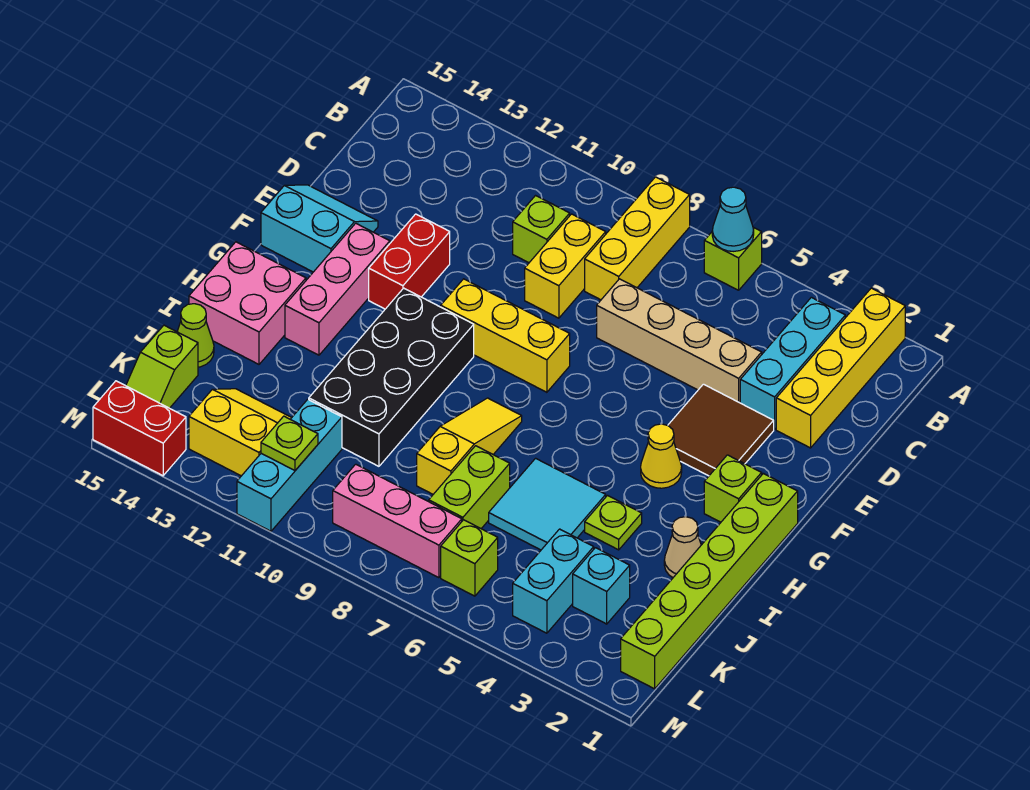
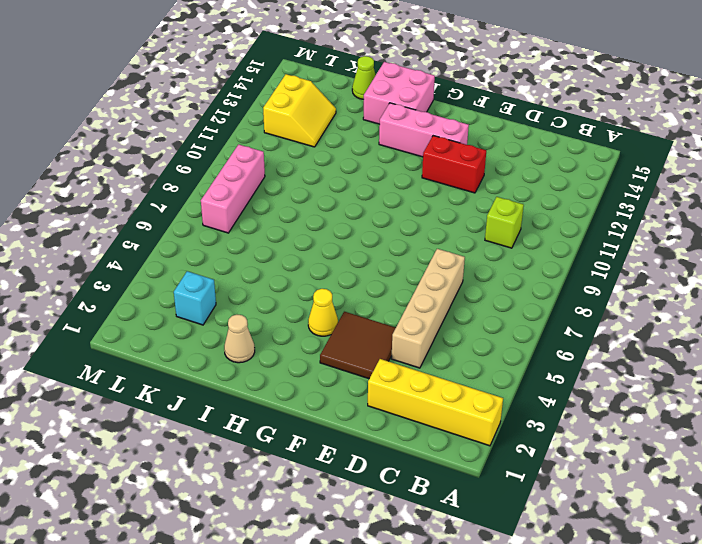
none -> lime brick A6 level 1
none -> yellow brick A8:C8 level 1
none -> cyan brick B3:D3 level 1
none -> yellow brick C9:D9 level 1

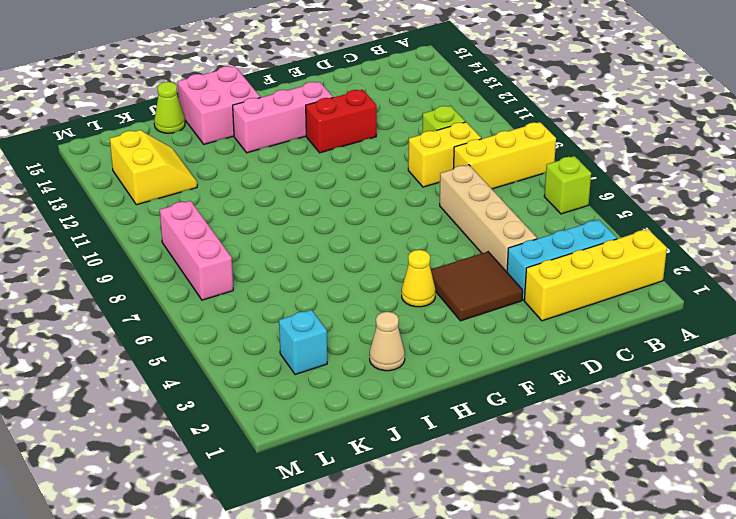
none -> cyan slope E14:F15 level 1 top F
none -> yellow brick F8:F10 level 1
none -> lime brick G1:L1 level 1
none -> lime brick G2 level 1

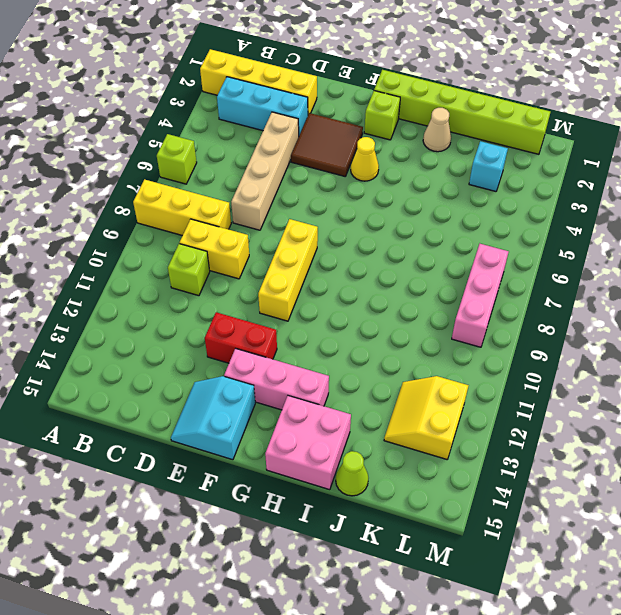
none -> black brick G10:J11 level 1
none -> yellow slope H8:J8 level 1 top J
none -> lime plate I4 level 1
none -> cyan tile I5:J6 level 1

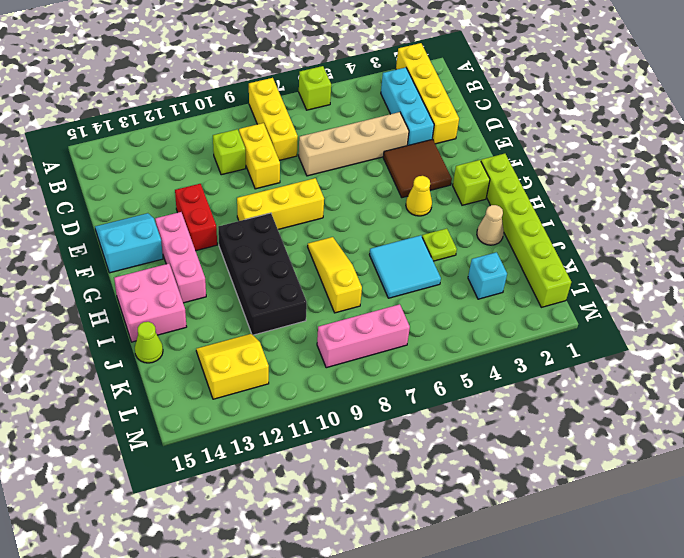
none -> lime brick J7:K7 level 1
none -> cyan brick K4:L4 level 1
none -> cyan brick K11:M11 level 1
none -> lime slope K15:L15 level 1 top K

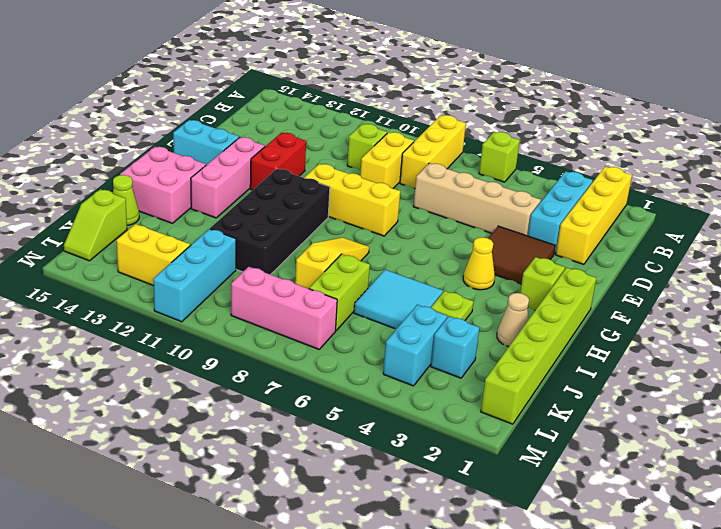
none -> lime brick L6 level 1
none -> red brick M14:M15 level 1
none -> cyan cone A6 level 2
none -> lime plate L11 level 2

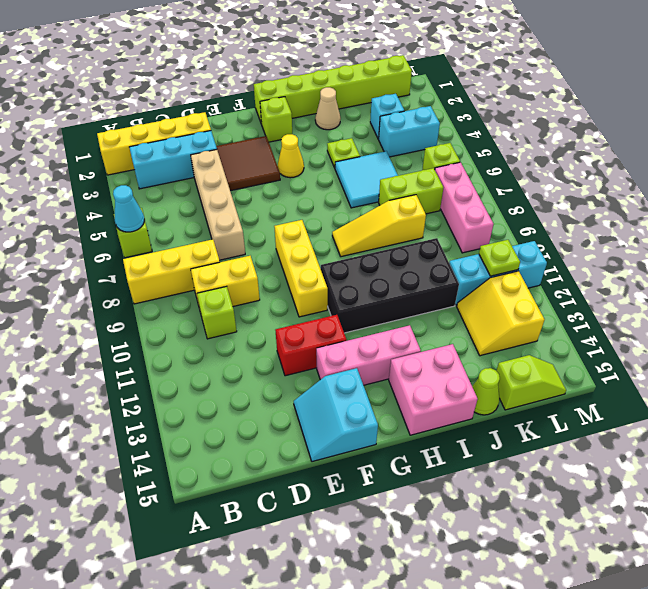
none -> red brick M14:M15 level 1

